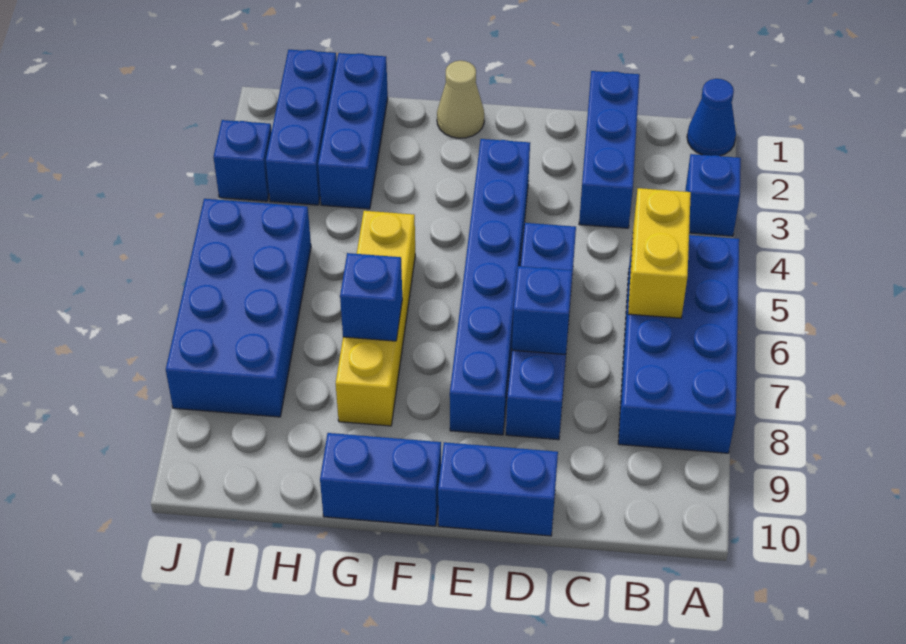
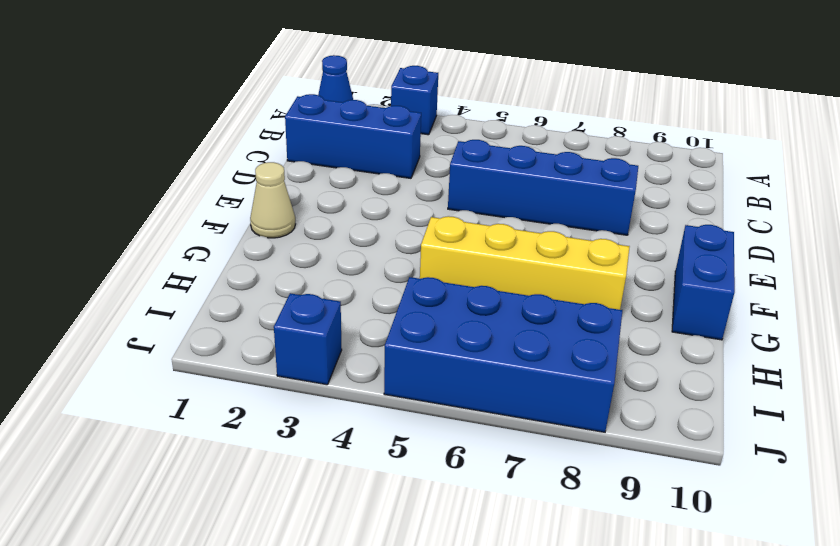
none -> blue brick A5:B8 level 1
none -> blue brick D10:E10 level 1
none -> blue brick E3:E8 level 1

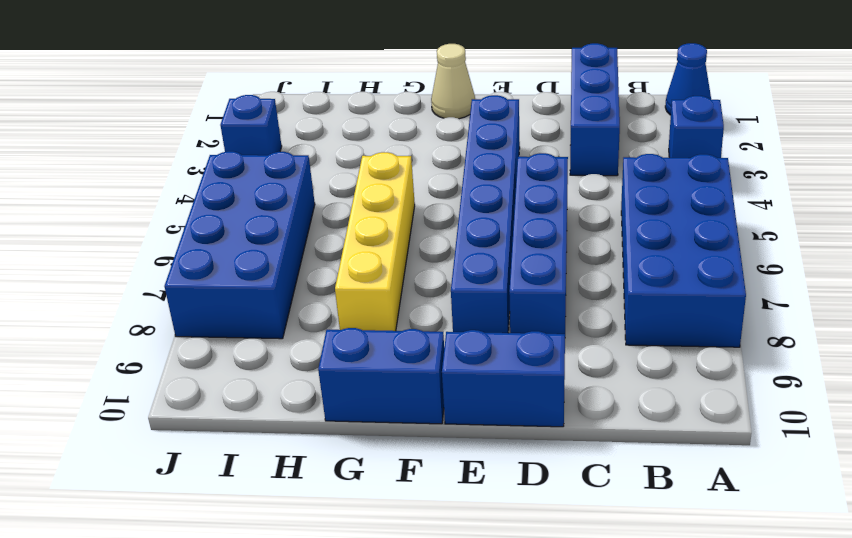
none -> blue brick H1:H3 level 1
none -> blue brick I1:I3 level 1
none -> yellow brick B5:B6 level 2

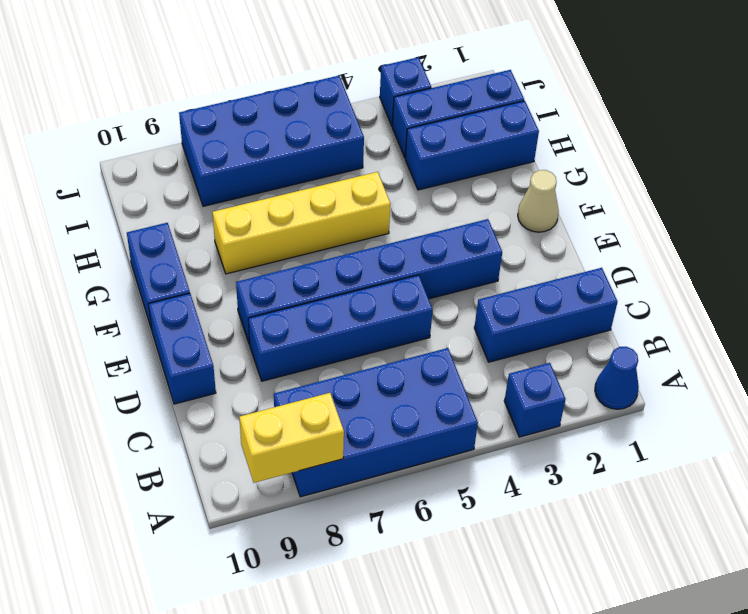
yellow brick A8:A9 level 2 -> yellow brick B5:B6 level 2
none -> blue brick D7 level 2
none -> blue brick G7 level 2

